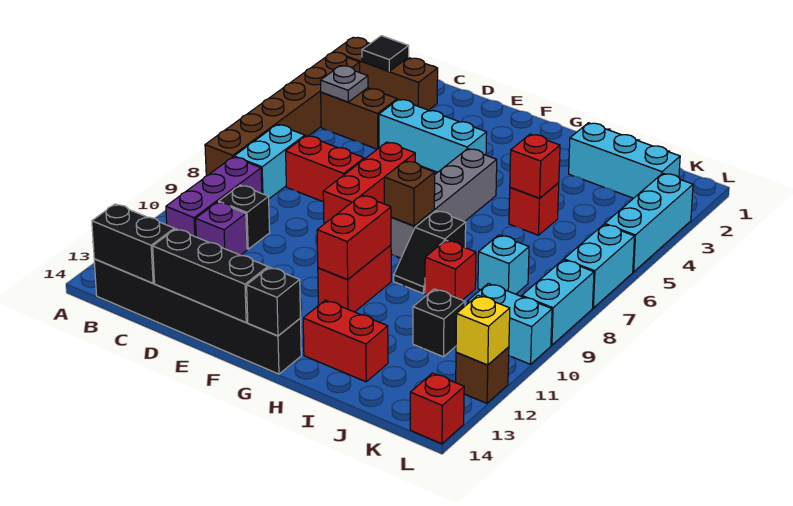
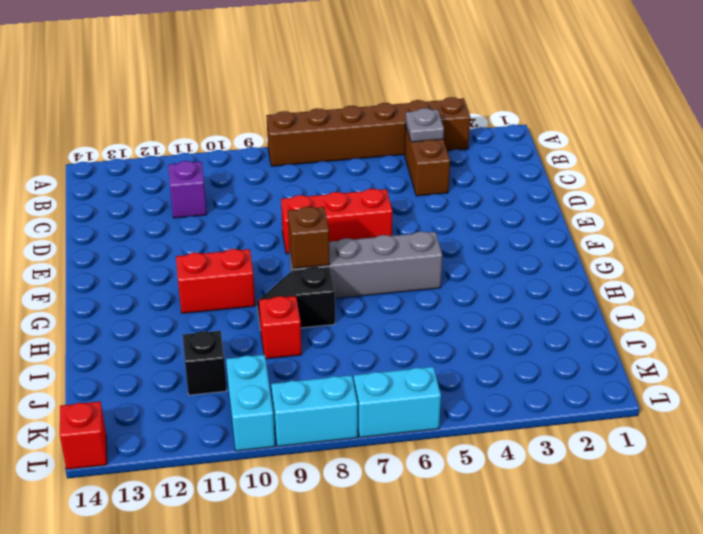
none -> brown brick A2:C2 level 1
none -> cyan brick B7:B8 level 1
none -> purple brick B9:B11 level 1
none -> black brick B14:G14 level 1

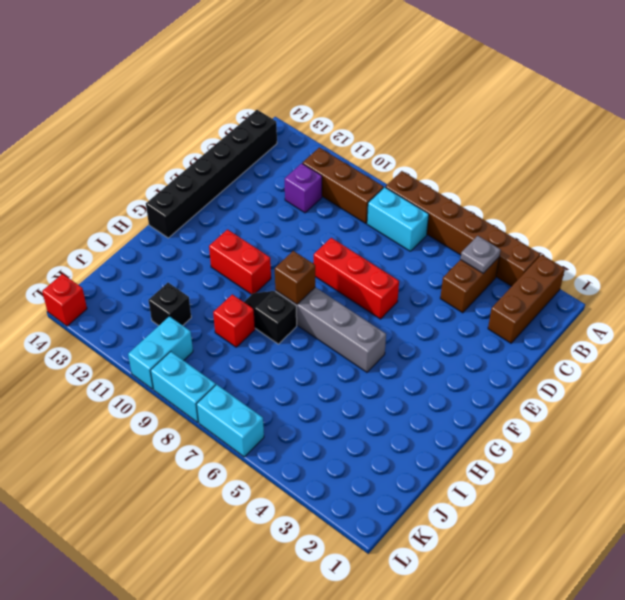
brown brick B9:B11 level 1 -> purple brick B9:B11 level 1
none -> red brick C7:D7 level 1
none -> black brick C10 level 1
none -> cyan brick D4:F4 level 1
none -> red brick H13:I13 level 1

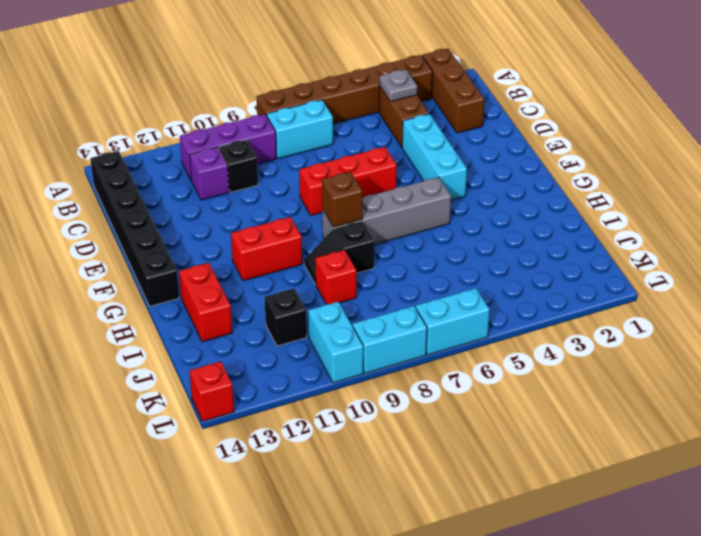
none -> red brick C7:D7 level 1
none -> cyan brick I2:K2 level 1
none -> red brick I5 level 1
none -> cyan brick J8 level 1

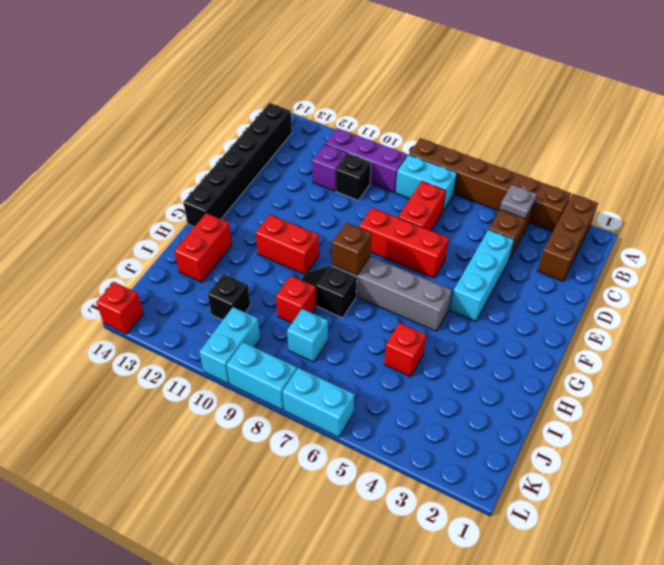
none -> cyan brick I2:K2 level 1
none -> cyan brick L3:L5 level 1
none -> brown brick L12 level 1
none -> black tile B2 level 2

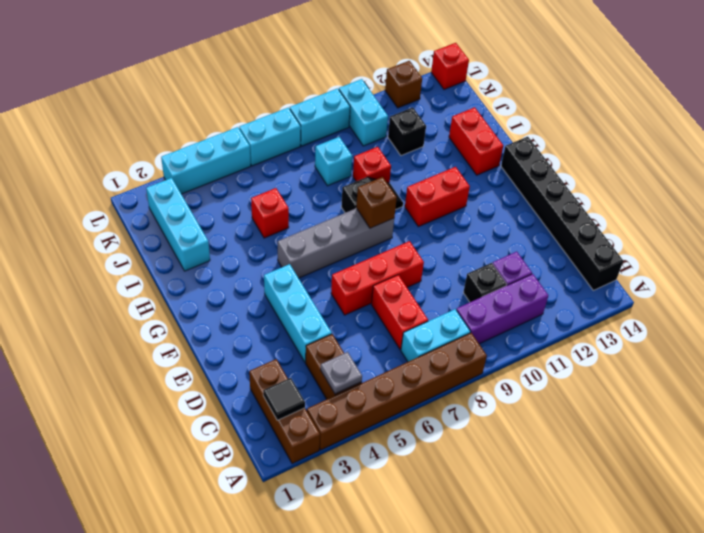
none -> black brick B14:C14 level 2
none -> black brick D14:F14 level 2
none -> red brick G10:G11 level 2
none -> black brick G14 level 2

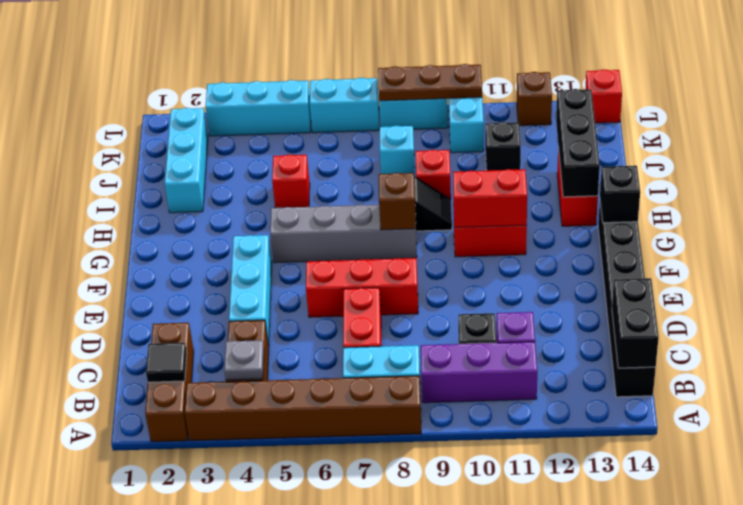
black brick H13:J13 level 2 -> black brick D14:F14 level 2
brown plate L8:L10 level 2 -> none
none -> red brick I5 level 2
none -> yellow brick L12 level 2

